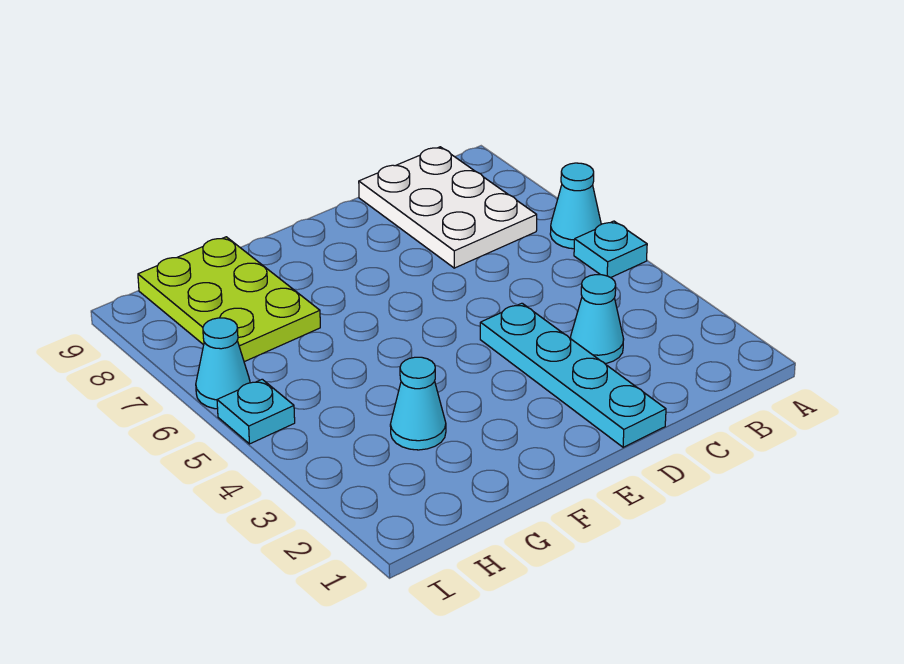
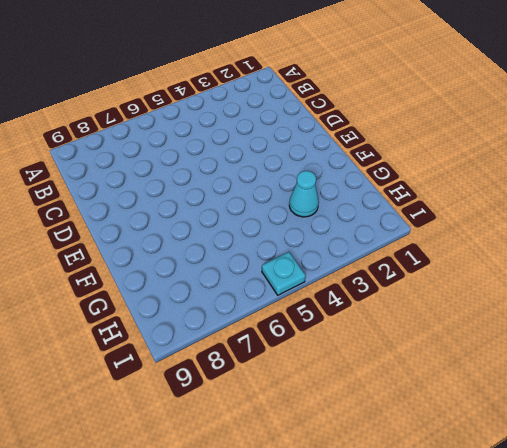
none -> cyan plate A5 level 1
none -> cyan cone A6 level 1

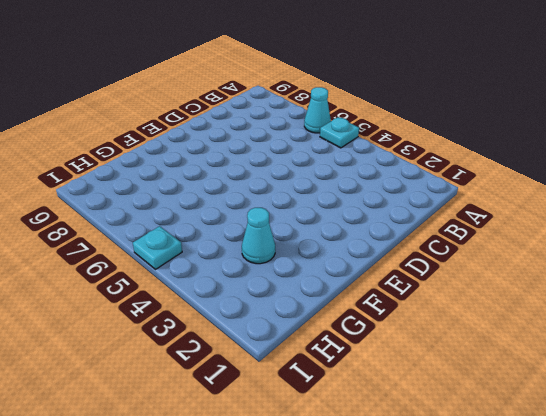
none -> white plate B7:C9 level 1
none -> cyan cone C3 level 1

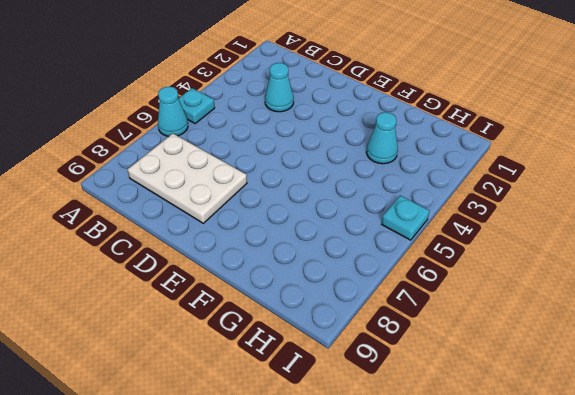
white plate B7:D8 level 1 -> white plate B7:C9 level 1
none -> cyan plate D1:D4 level 1
none -> lime plate G7:H9 level 1

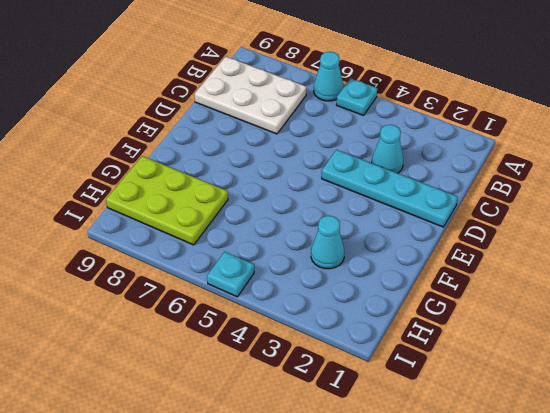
none -> cyan cone I6 level 1

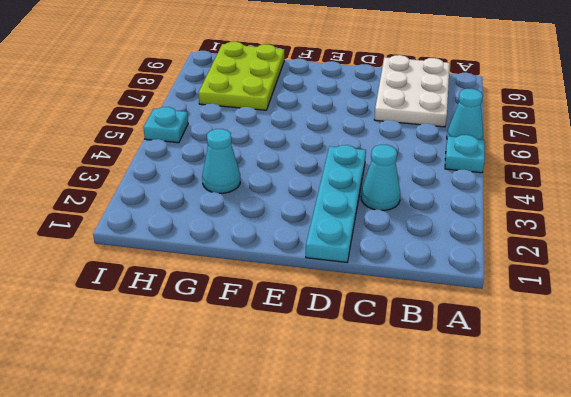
none -> cyan cone I6 level 1

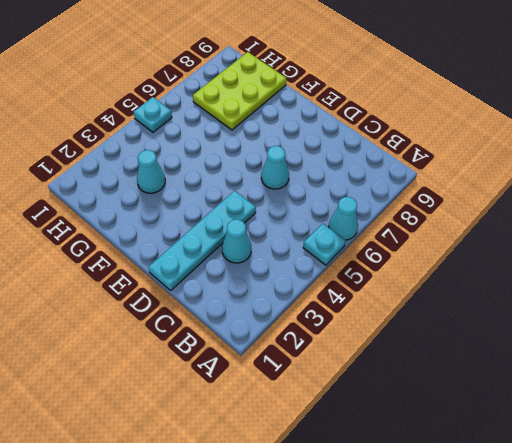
cyan cone D6 level 1 -> cyan cone I6 level 1
none -> white plate B7:C9 level 1

